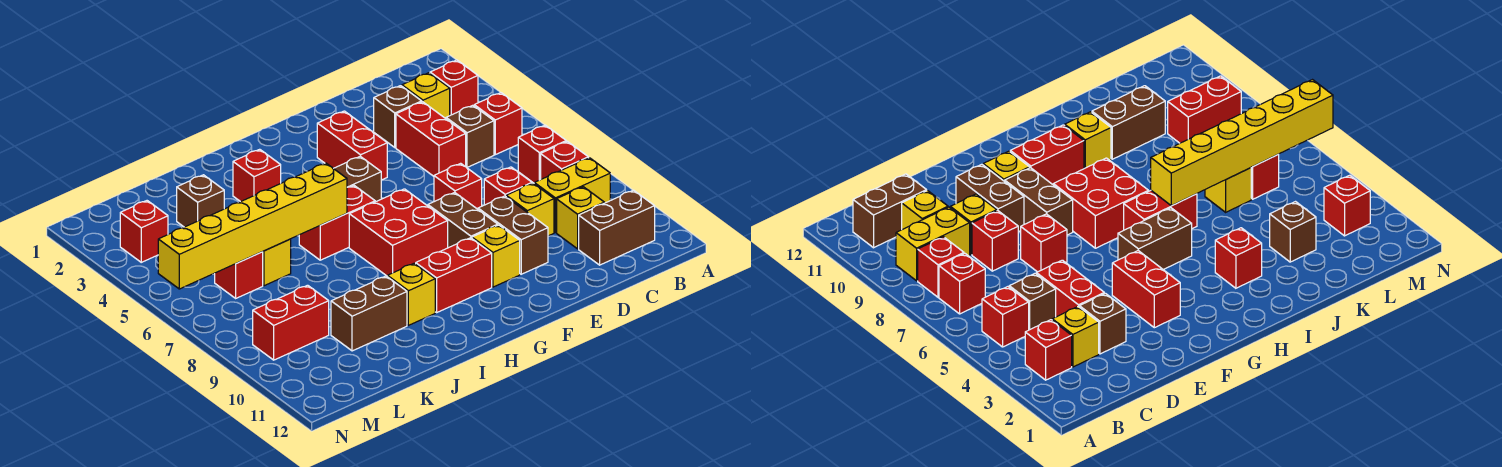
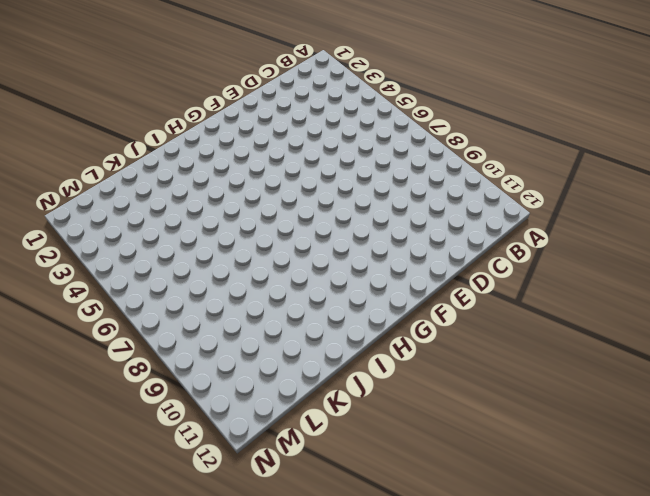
none -> red brick B3 level 1
none -> red brick B5 level 1
none -> red brick B7 level 1
none -> red brick B8 level 1

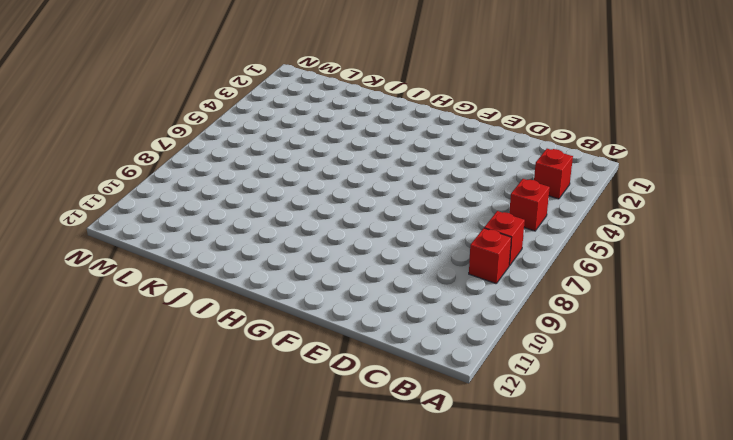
none -> yellow brick B9:C9 level 1
none -> brown brick B11:C11 level 1
none -> yellow brick C3 level 1
none -> brown brick C5 level 1

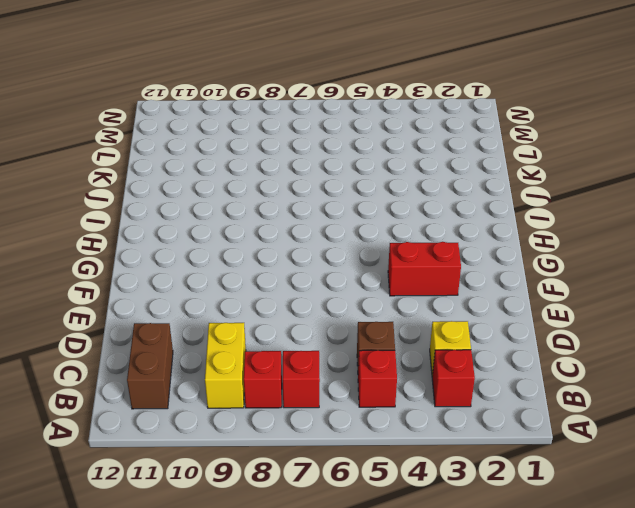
none -> yellow brick C10 level 1
none -> brown brick D3 level 1
none -> red brick D4:D5 level 1
none -> red brick D8 level 1

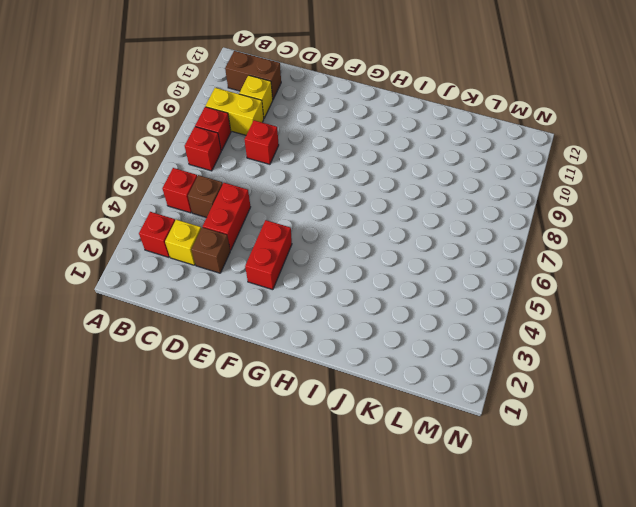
none -> yellow brick D9 level 1
none -> red brick E7 level 1
none -> brown brick E9:E10 level 1
none -> brown brick F8:F9 level 1

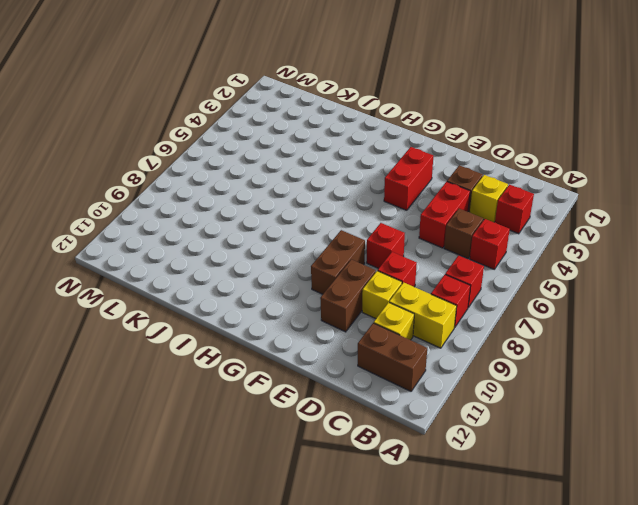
none -> yellow brick F10 level 1
none -> brown brick G5:H5 level 1
none -> red brick G7:H8 level 1
none -> red brick G10:H10 level 1

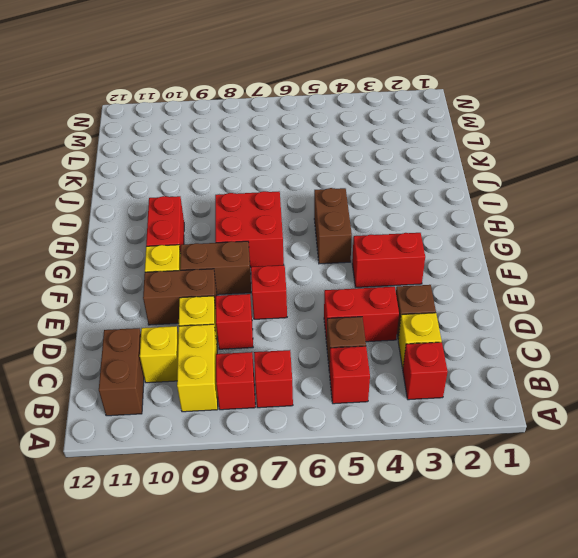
none -> red brick H6:I6 level 1
none -> red brick I3 level 1
none -> yellow brick I10 level 1
none -> brown brick J10:K10 level 1

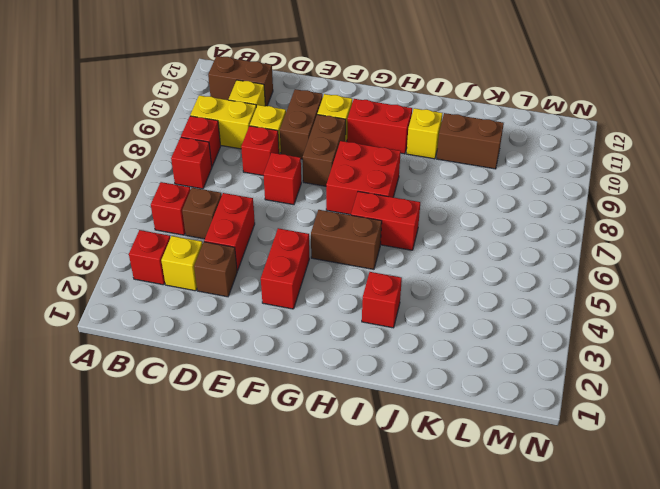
none -> brown brick K3 level 1
none -> yellow brick K6 level 1
none -> red brick L6 level 1
none -> red brick L9:M9 level 1

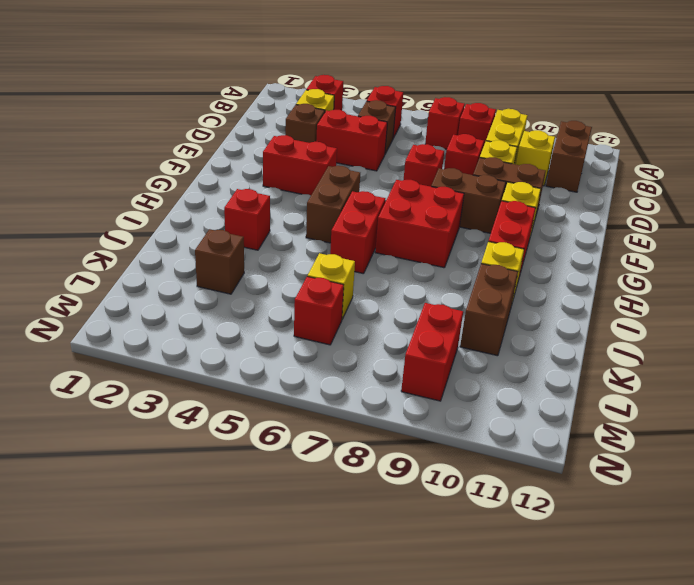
none -> red brick M3 level 1
none -> yellow brick I6:N6 level 2

